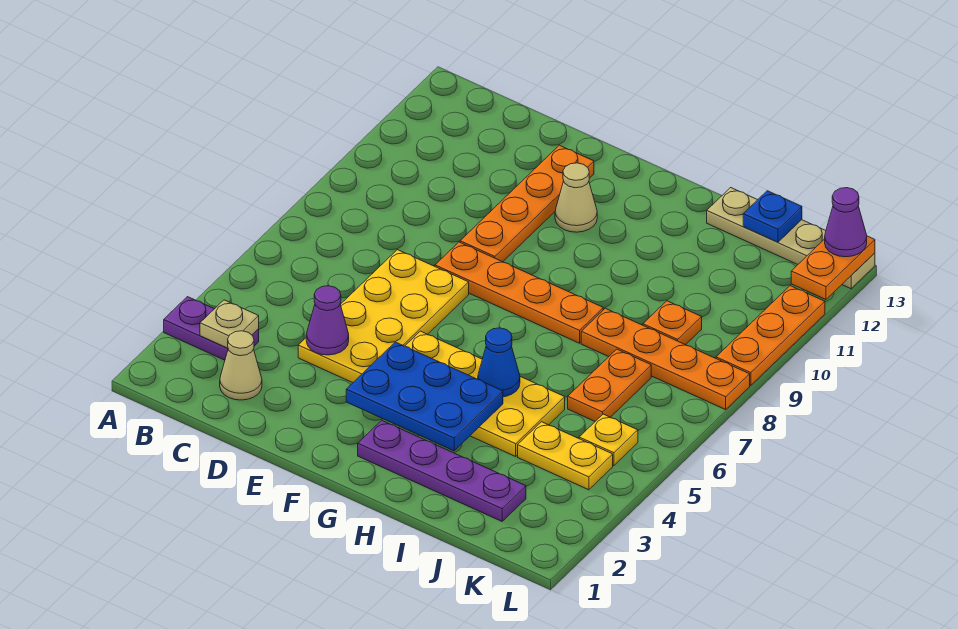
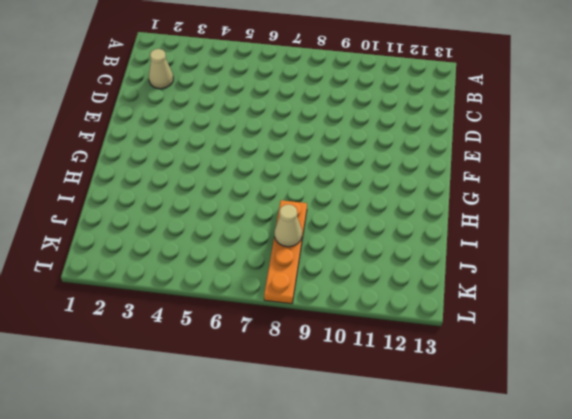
tan cone J8 level 2 -> tan cone F11 level 1
none -> purple plate A3:B3 level 1
none -> yellow plate D4:E7 level 1
none -> orange plate E8:H8 level 1

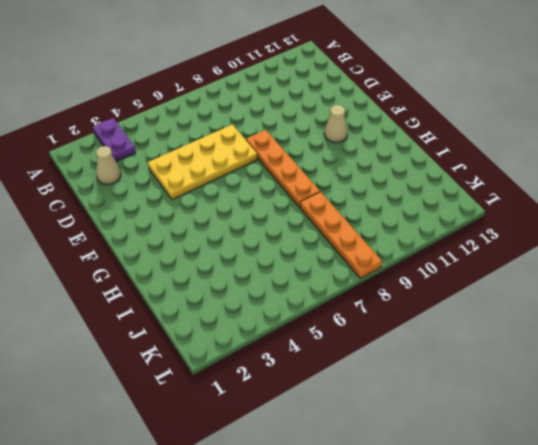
none -> orange plate E9:E12 level 1
none -> yellow plate F4:I5 level 1
none -> purple plate G2:J2 level 1

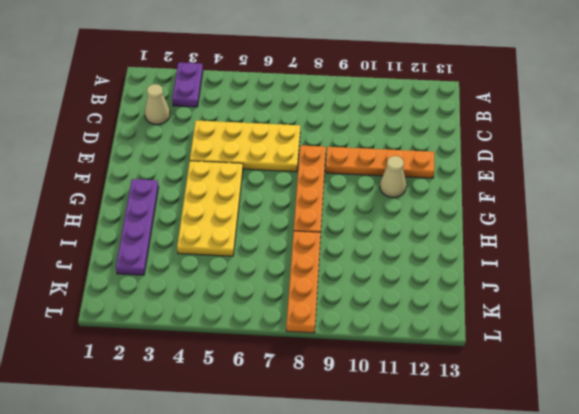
none -> tan plate I13:L13 level 1
none -> yellow plate J4:K4 level 1
none -> orange plate J6:J7 level 1

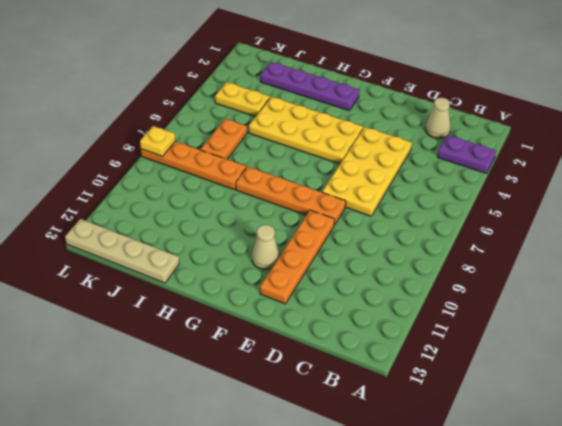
yellow plate L8 level 2 -> yellow plate K5 level 1
none -> orange plate J9 level 1
none -> orange plate L9:L11 level 1
none -> tan plate B3 level 2

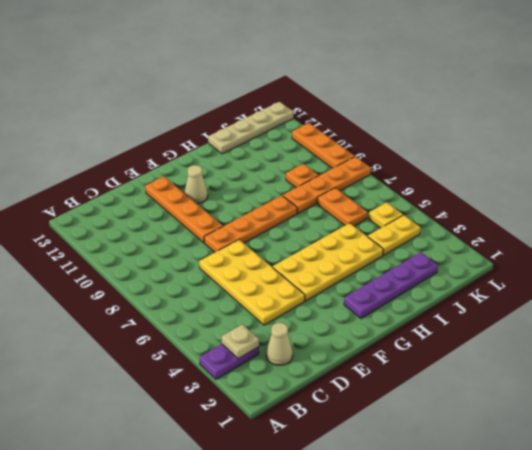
none -> purple cone D4 level 2
none -> blue plate F3:H4 level 2
none -> blue cone H5 level 2

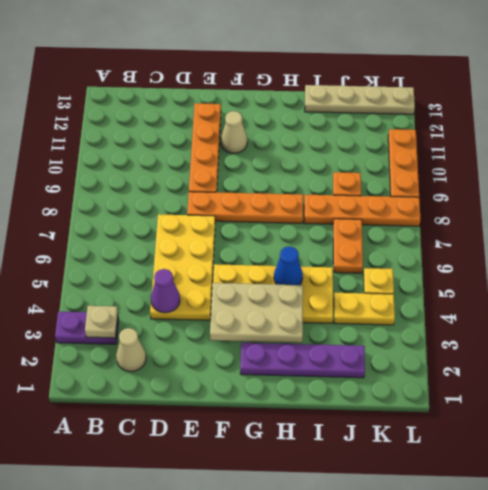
tan plate F3:H4 level 2 -> blue plate F3:H4 level 2
none -> blue plate J13 level 2
none -> orange plate L12:L13 level 2
none -> purple cone L13 level 3

